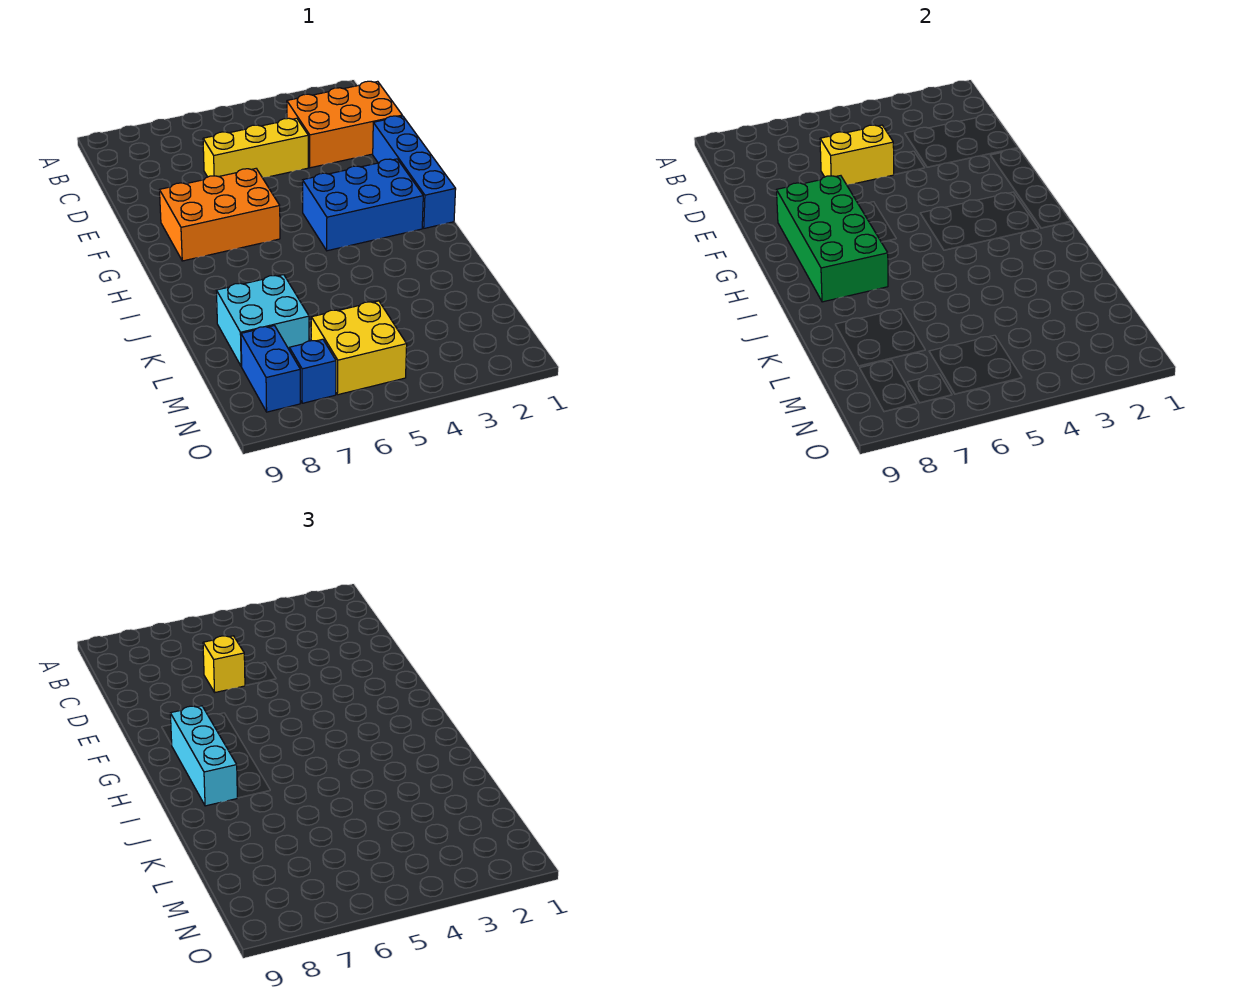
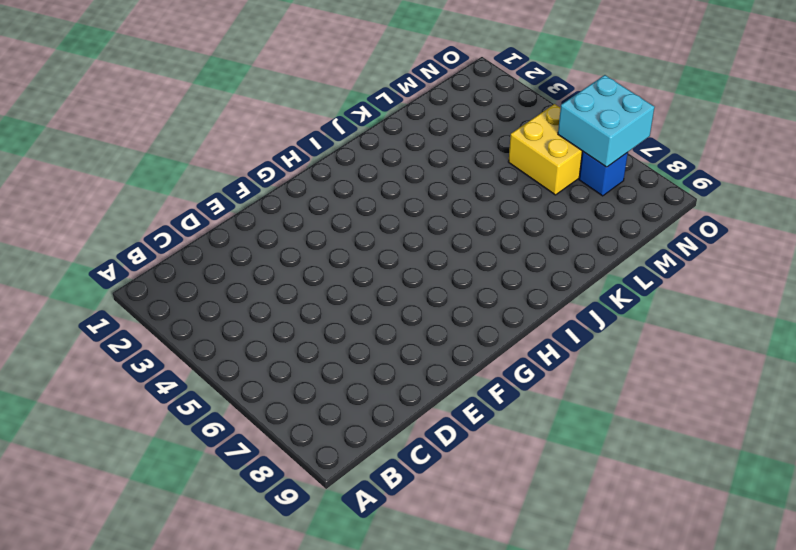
cyan brick N6:O7 level 2 -> cyan brick K7:L8 level 1
none -> orange brick C1:D3 level 1
none -> yellow brick D4:D6 level 1
none -> blue brick E1:H1 level 1

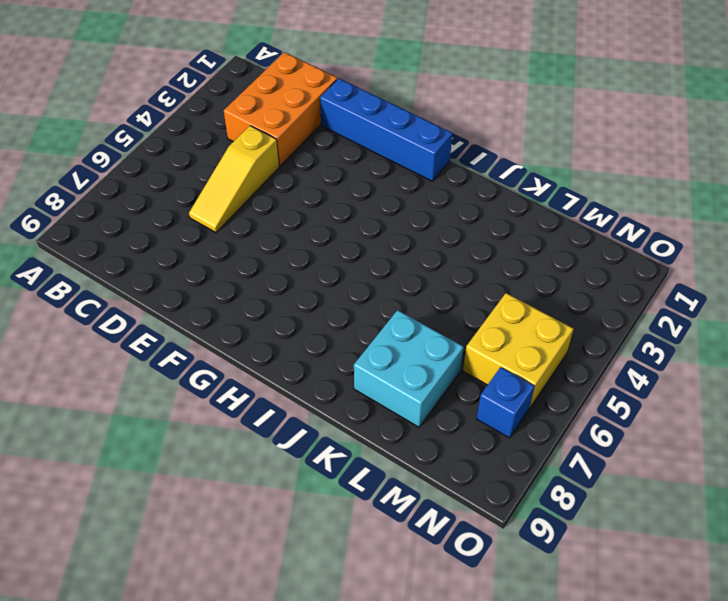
yellow slope D4:D6 level 1 top 4 -> yellow brick D4:D6 level 1
none -> orange brick F6:G8 level 1
none -> blue brick G2:H4 level 1
none -> blue brick M8:N8 level 1

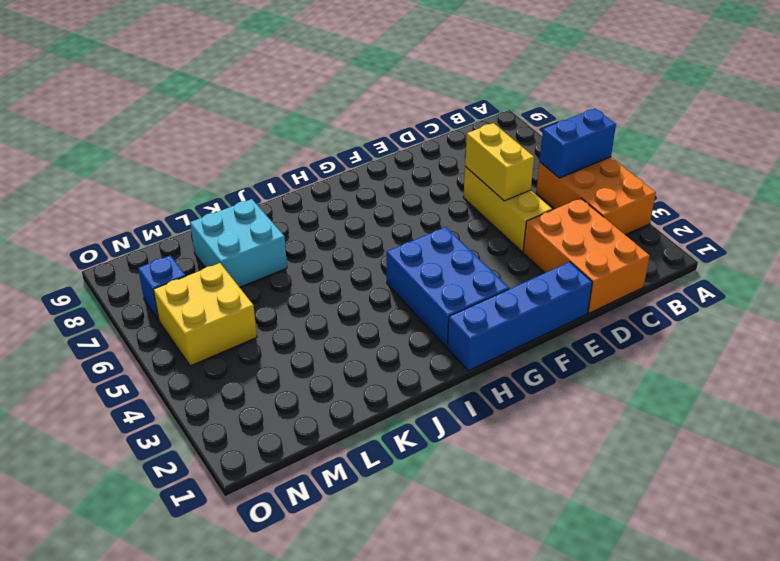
orange brick A3:B5 level 1 -> orange brick F6:G8 level 1
blue brick A5:B5 level 2 -> blue brick M8:N8 level 1
none -> green brick F7:I8 level 2
none -> yellow brick D6 level 3
none -> cyan brick G8:I8 level 3

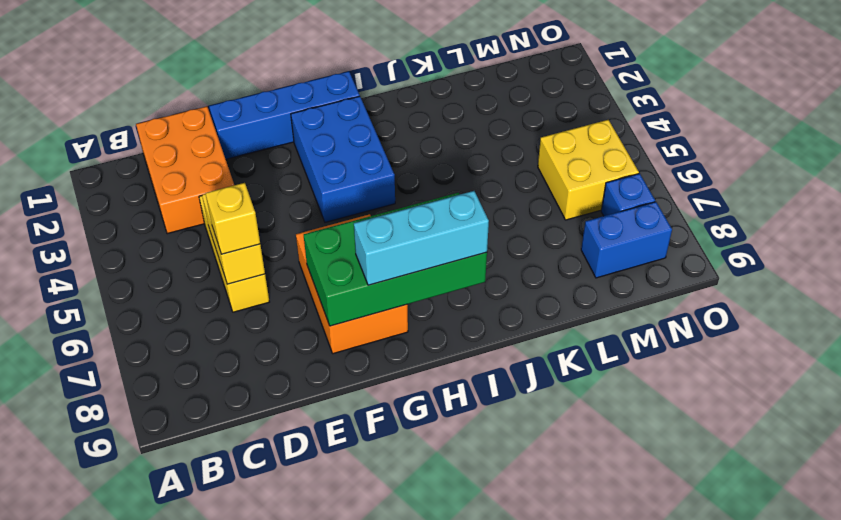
none -> cyan brick K7:L8 level 1

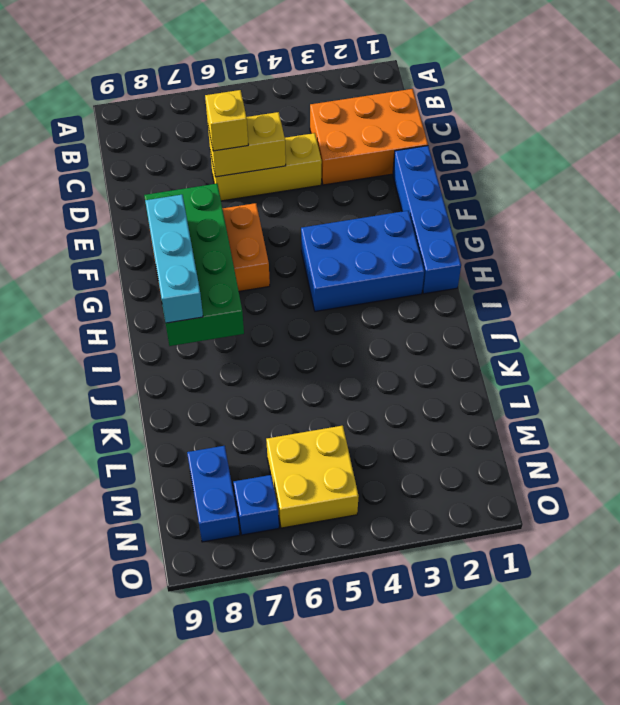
none -> cyan brick K7:L8 level 1

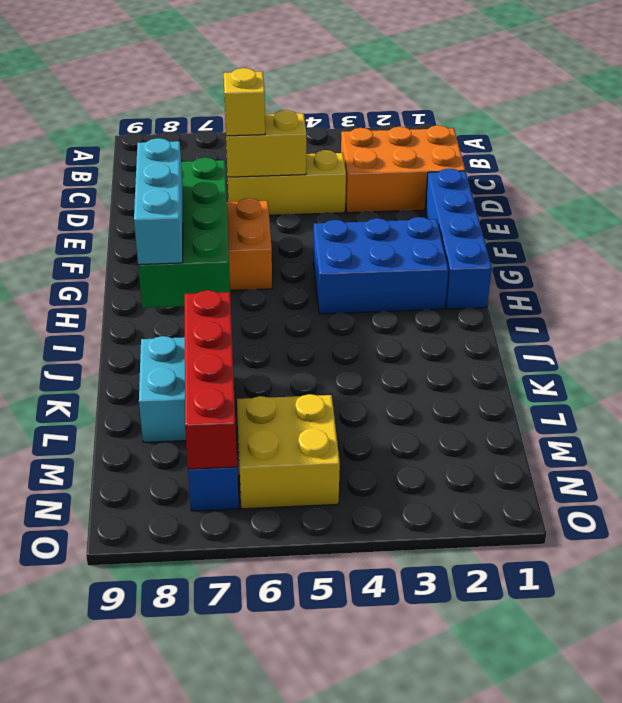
red brick K7:N7 level 2 -> none
none -> blue brick M8:N8 level 1

